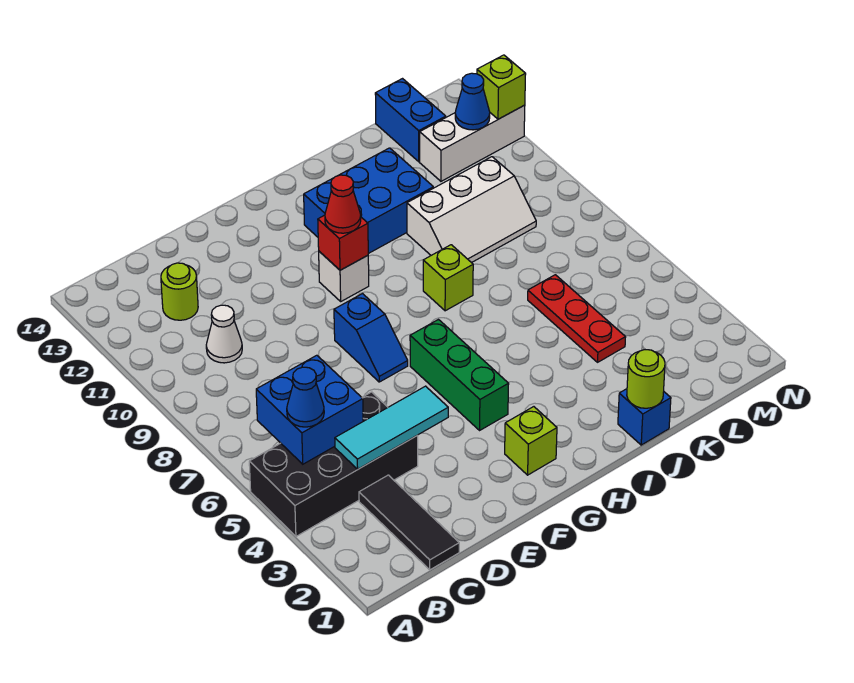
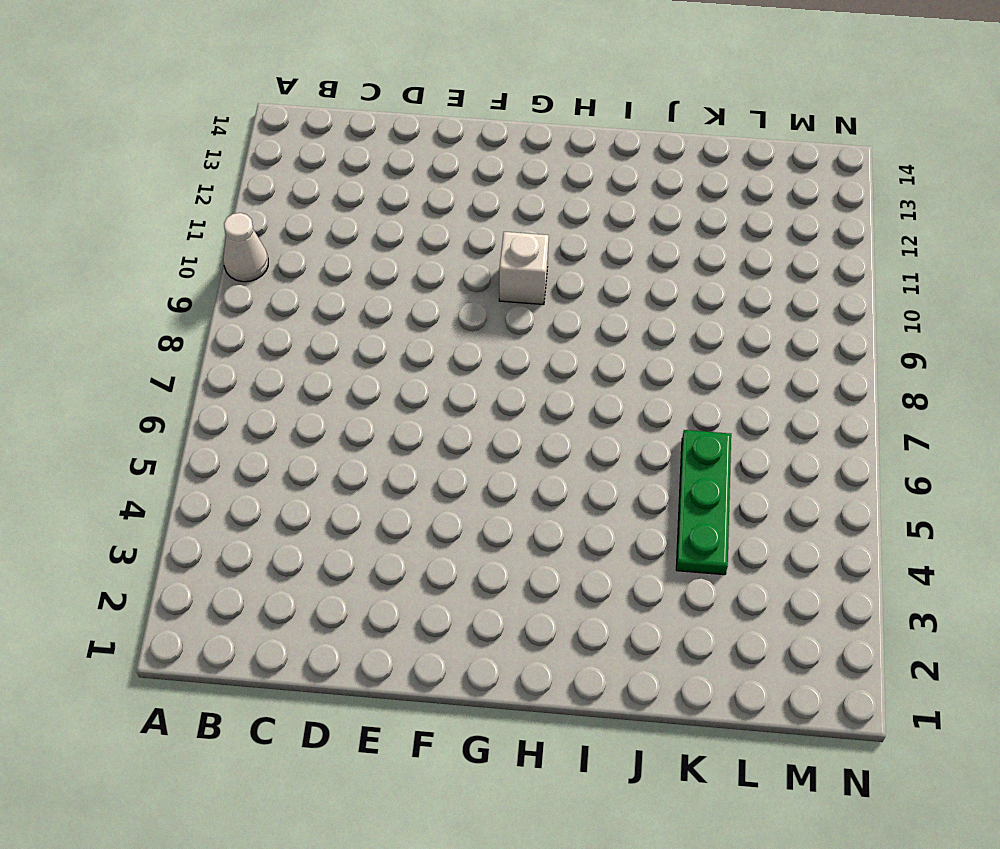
white cone A10 level 1 -> white cone C10 level 1
green plate K4:K6 level 1 -> red plate K4:K6 level 1
none -> black brick A4:D5 level 1
none -> black tile C1:C3 level 1
none -> lime round brick C12 level 1

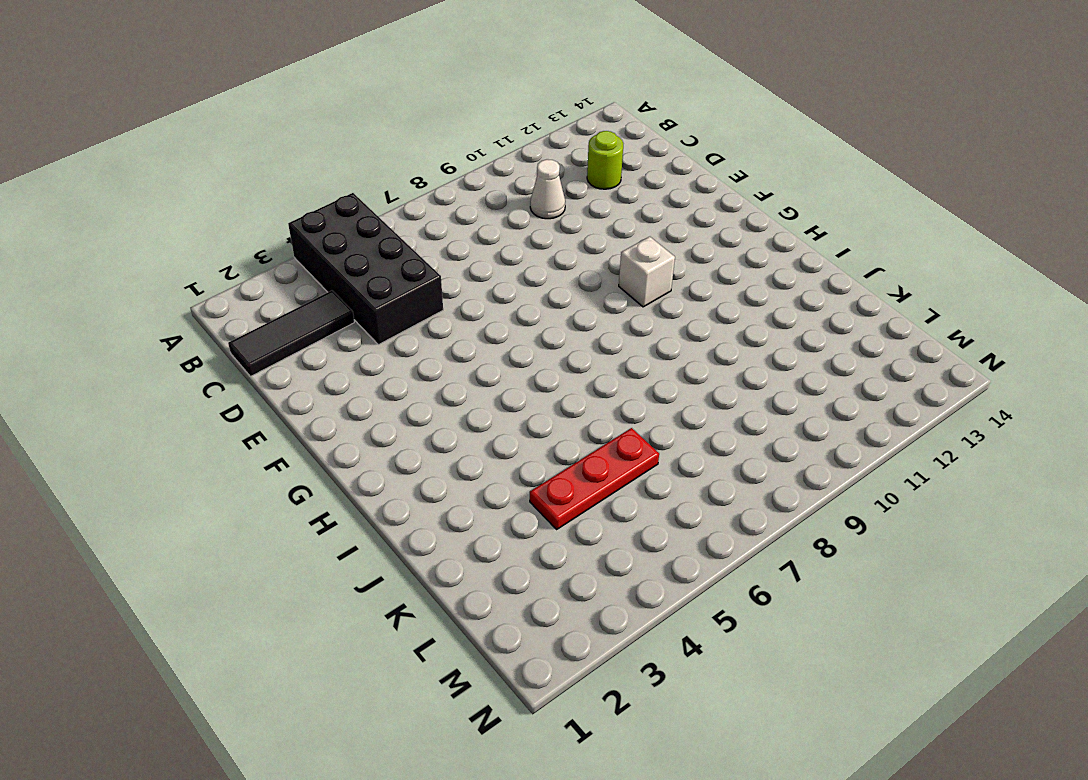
none -> blue slope F7:F8 level 1 top 8
none -> lime brick G2 level 1
none -> green brick G4:G6 level 1

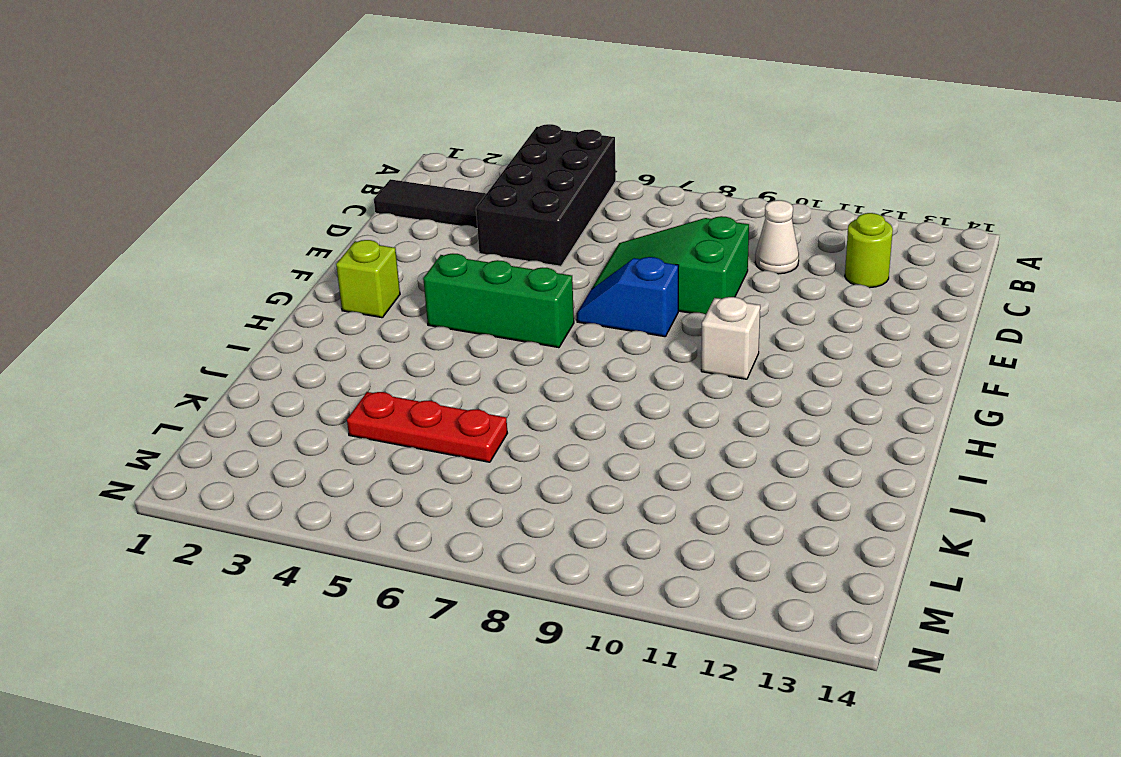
green slope D7:E9 level 1 top 9 -> none
none -> blue brick H11:J12 level 1
none -> lime brick I8 level 1
none -> blue brick J1 level 1

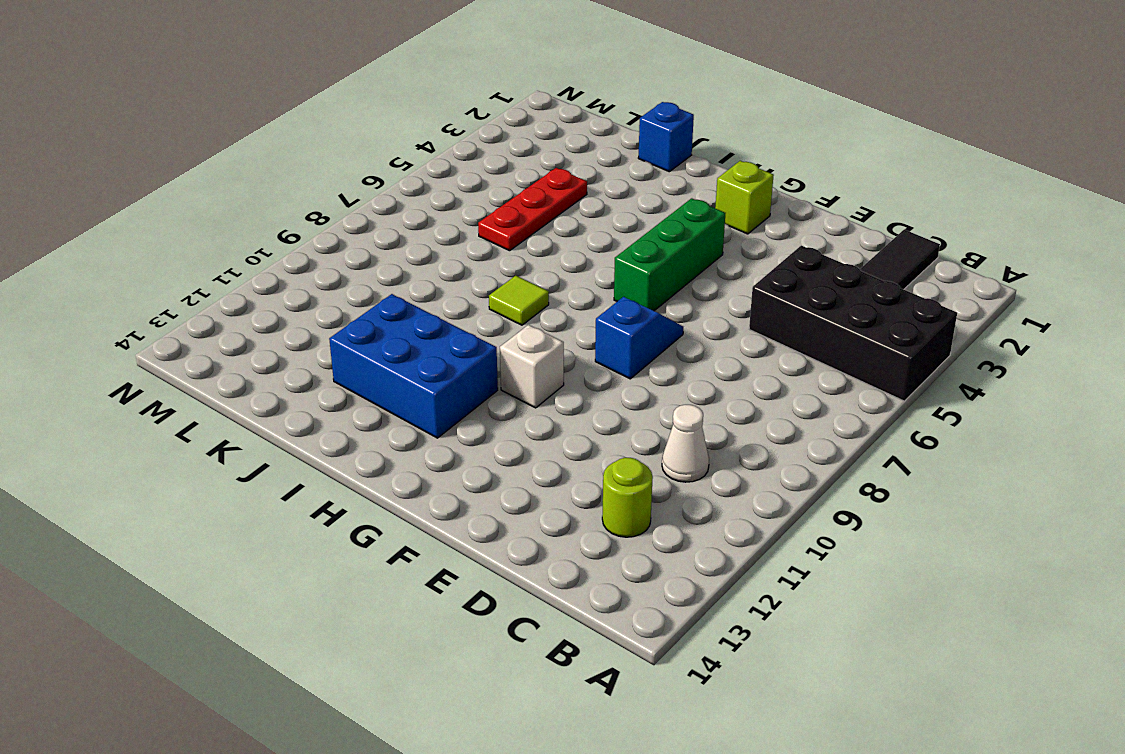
lime tile I8 level 1 -> lime brick I8 level 1
none -> white slope J9:L10 level 1 top 10
none -> white brick L12:N12 level 1
none -> blue brick L13:L14 level 1

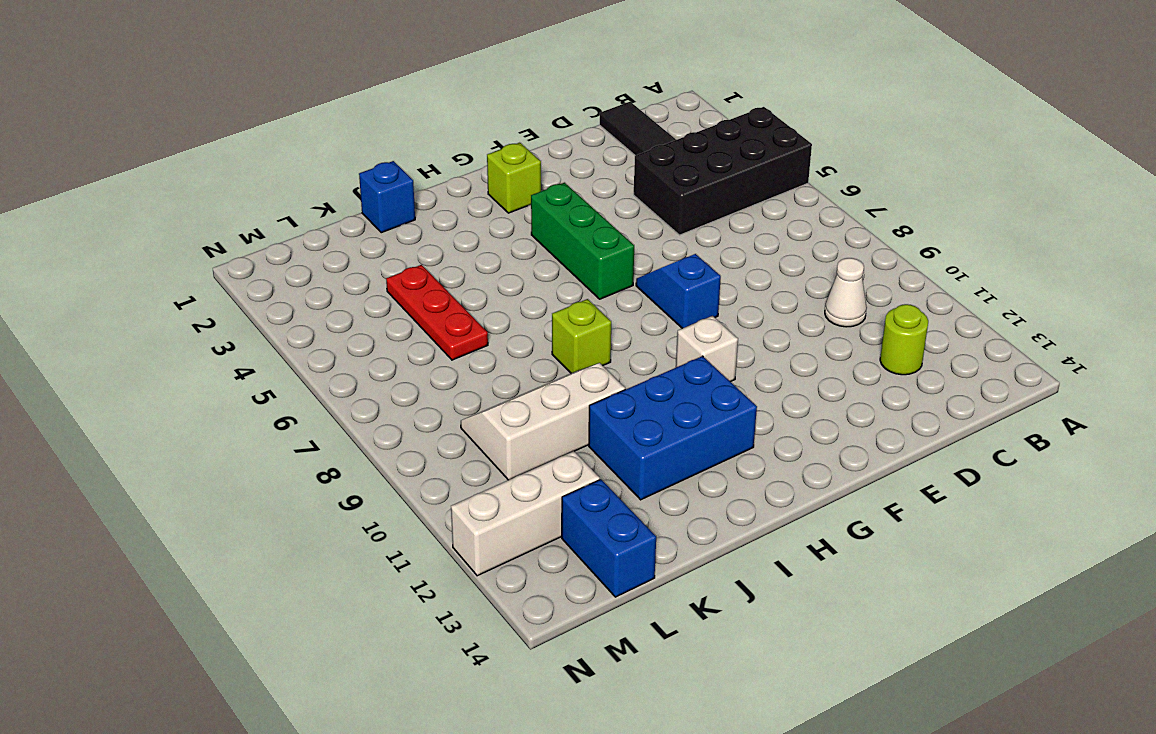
none -> blue brick B5:C6 level 2
none -> cyan tile C4:E4 level 2
none -> red brick G10 level 2

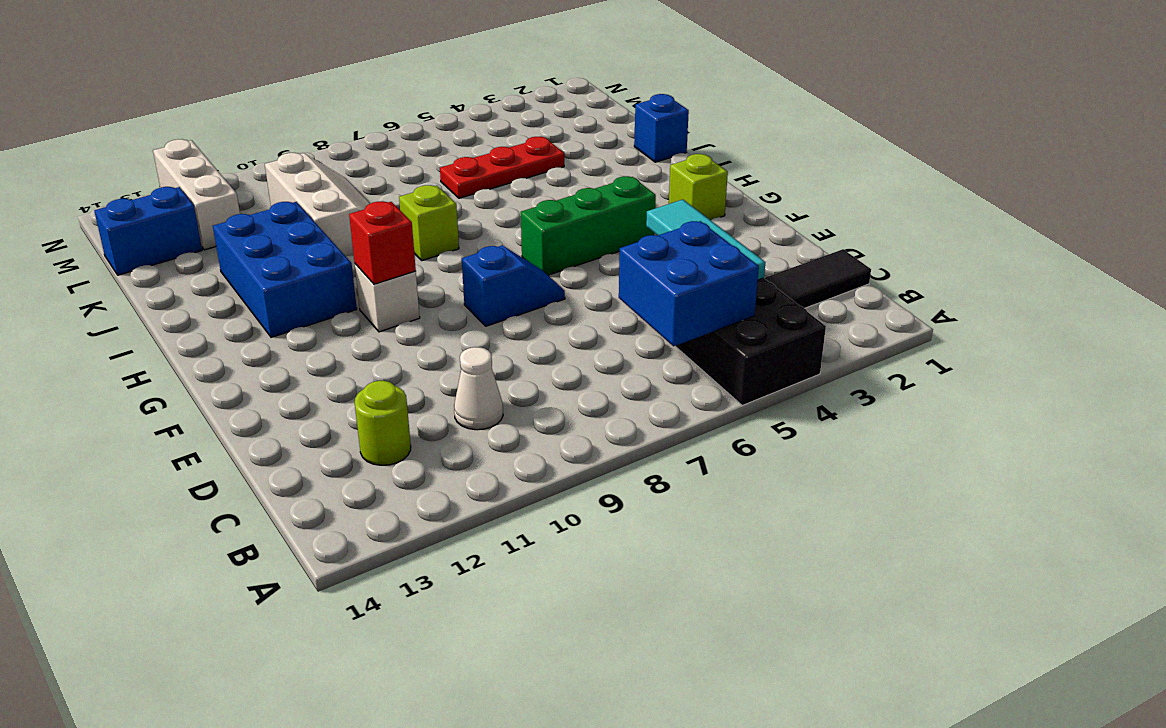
none -> lime round brick J1 level 2
none -> blue cone M12 level 2
none -> lime brick N12 level 2

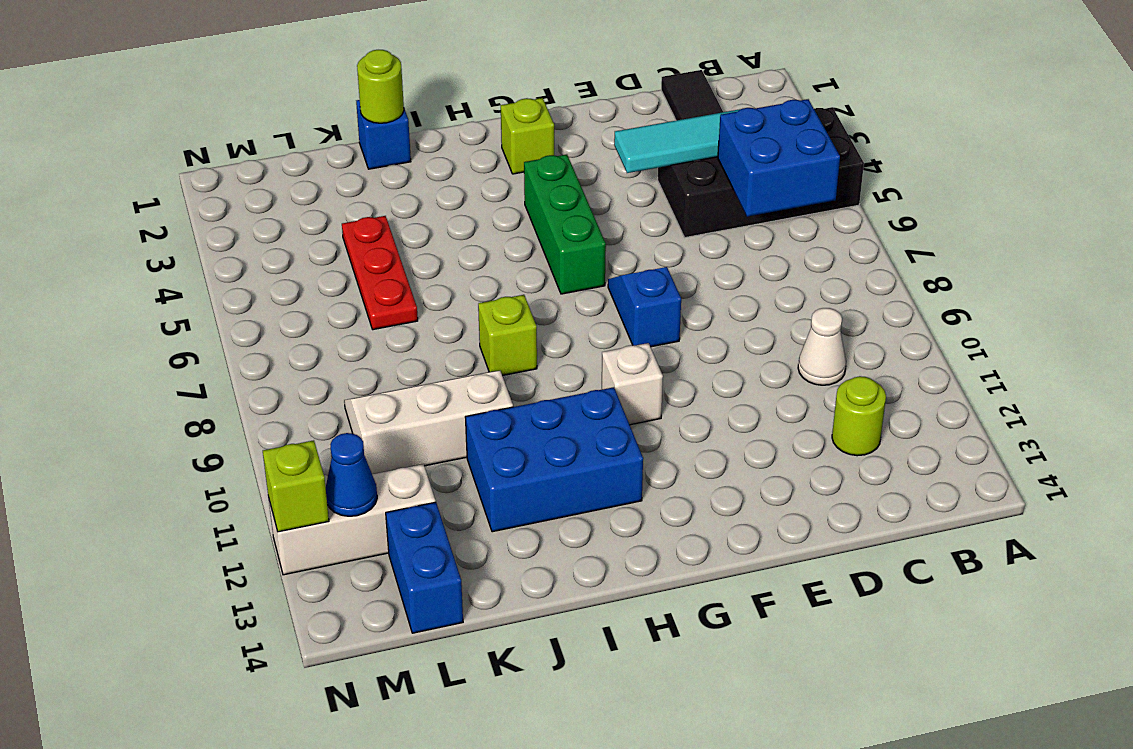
none -> red brick G10 level 2
none -> blue cone B5 level 3
none -> red cone G10 level 3

